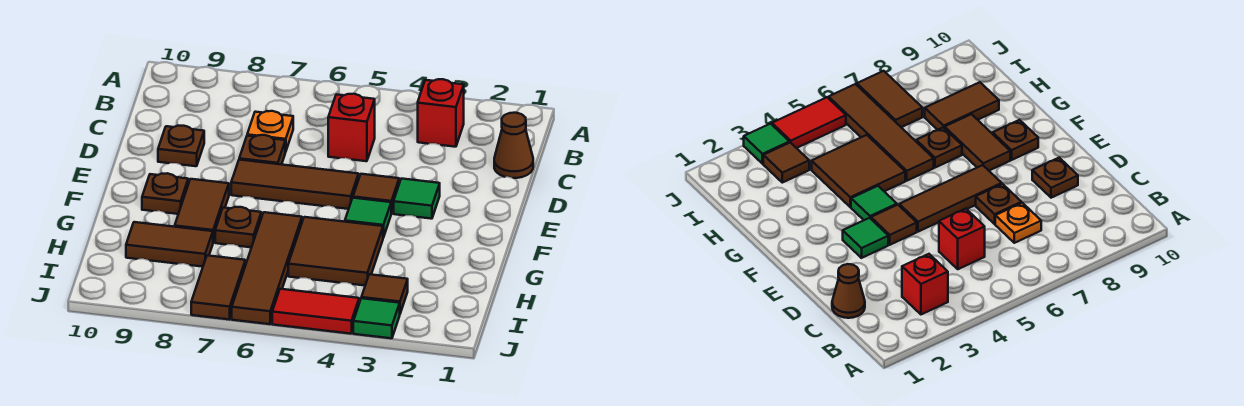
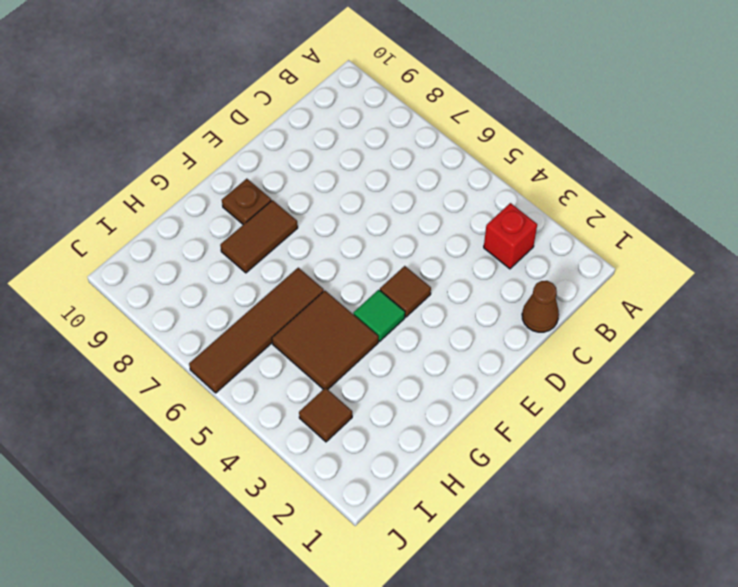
none -> red brick C5 level 1
none -> orange plate C7 level 1
none -> brown plate D7 level 1

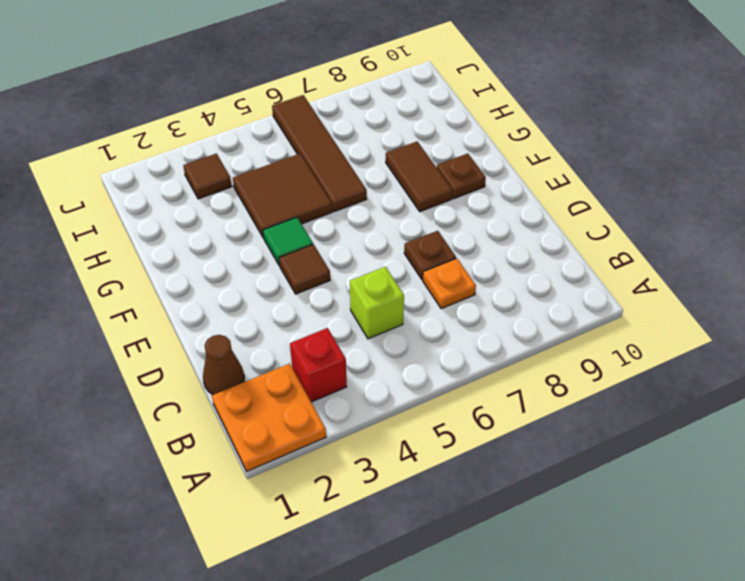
orange plate A1:B2 level 1 -> none
lime brick C5 level 1 -> red brick C5 level 1
none -> brown plate D9 level 1
none -> green tile E3 level 1
none -> brown tile E5:E7 level 1

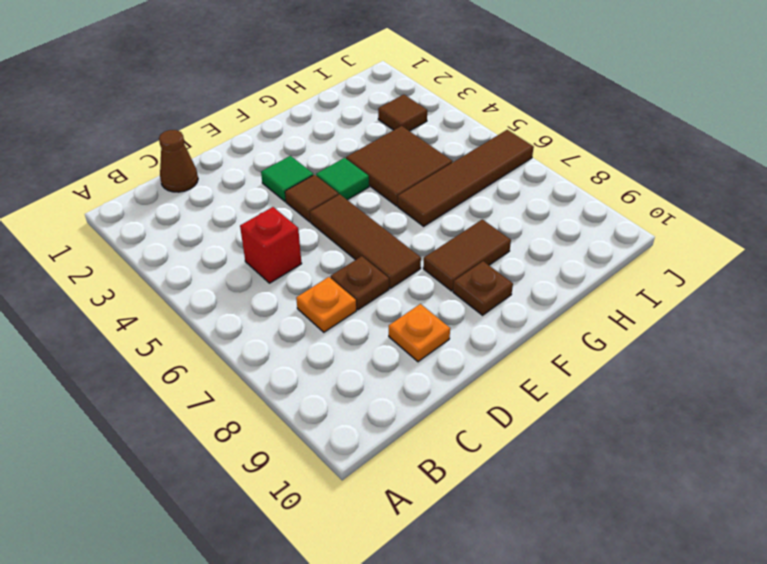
orange plate D9 level 1 -> brown plate D9 level 1
none -> red brick B3 level 1
none -> brown plate G7 level 1
none -> brown tile H8:H9 level 1

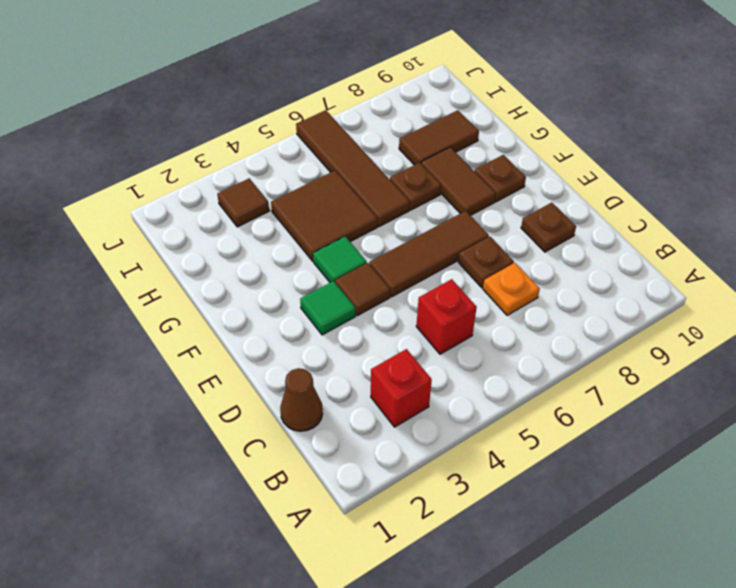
none -> brown tile I7:J7 level 1
none -> green tile J3 level 1
none -> red tile J4:J5 level 1

